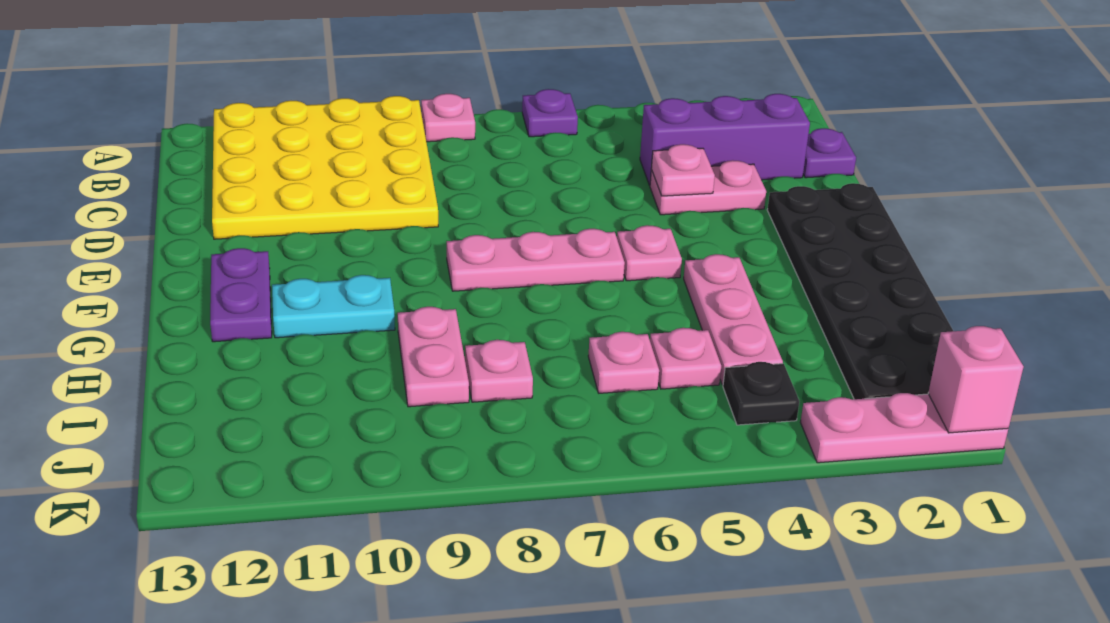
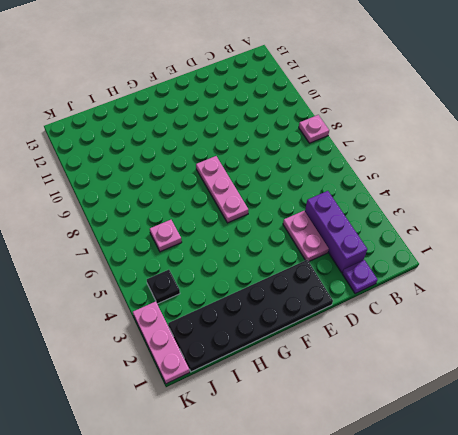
none -> purple plate A6 level 1
none -> yellow plate A9:D12 level 1
none -> pink plate F5 level 1

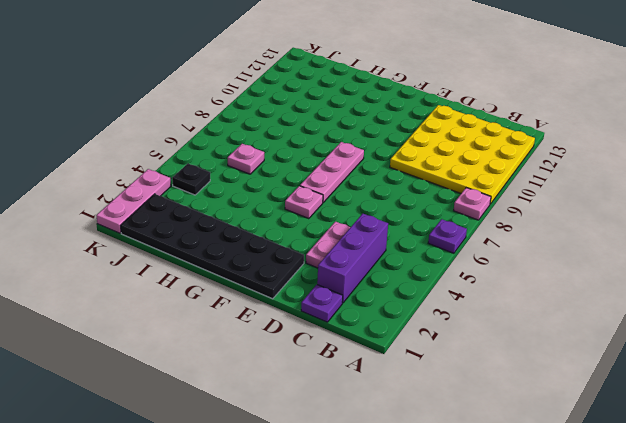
none -> purple plate F12:G12 level 1
none -> pink plate G4:I4 level 1
none -> cyan plate G10:G11 level 1

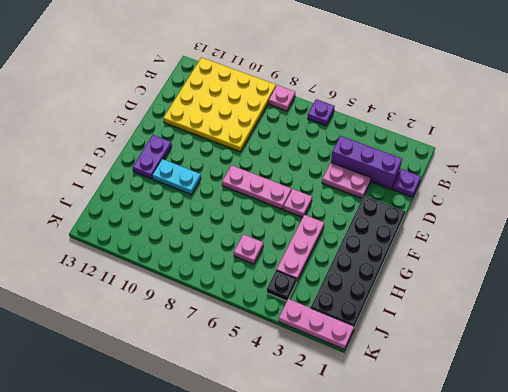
none -> pink plate H9:I9 level 1
none -> pink plate I5 level 1
none -> pink plate I8 level 1

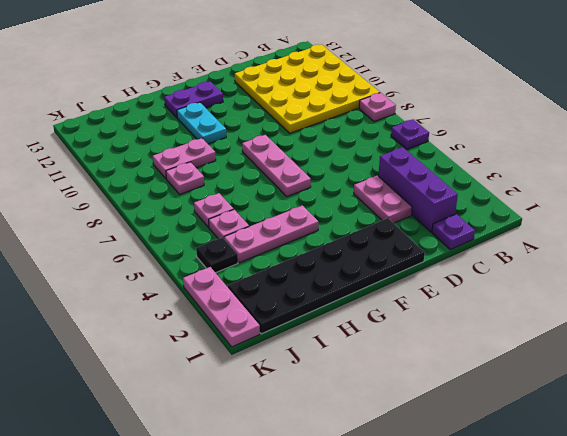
none -> pink plate F5 level 1
none -> pink plate D4 level 2
none -> pink brick K1 level 2

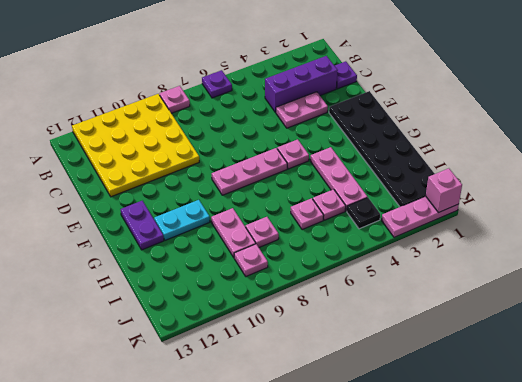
pink plate J9 level 1 -> pink plate D4 level 2

